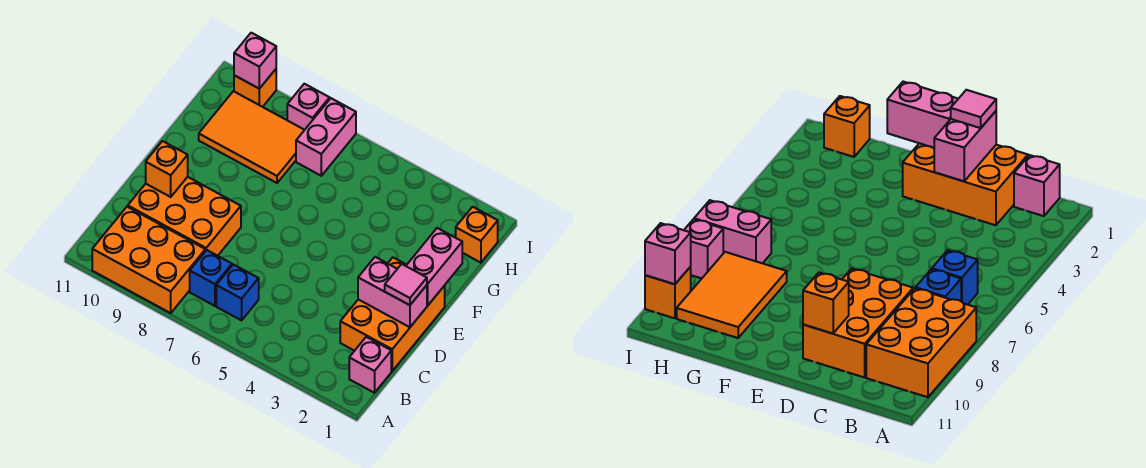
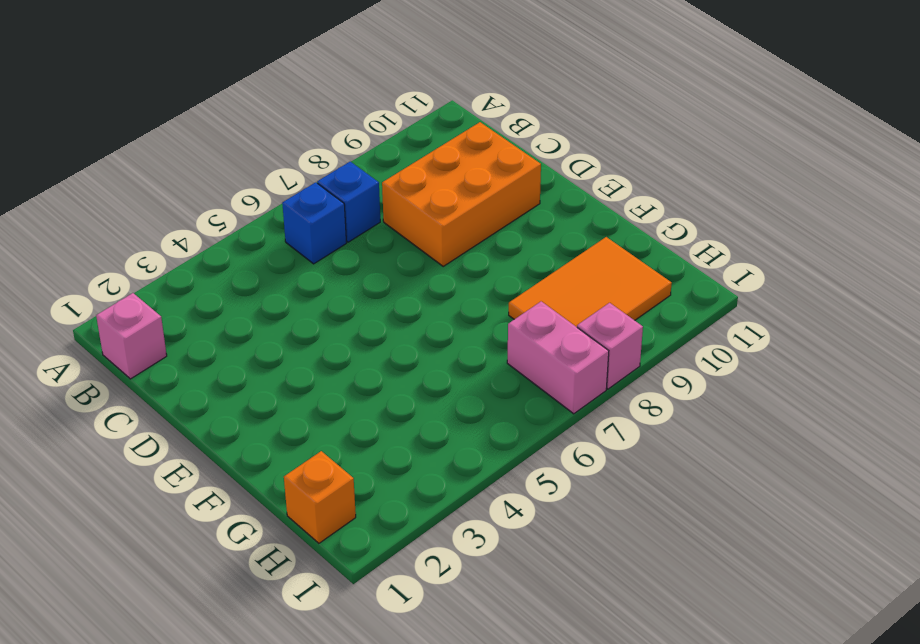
none -> orange brick A8:B10 level 1
none -> orange brick C1:E2 level 1
none -> orange brick I10 level 1

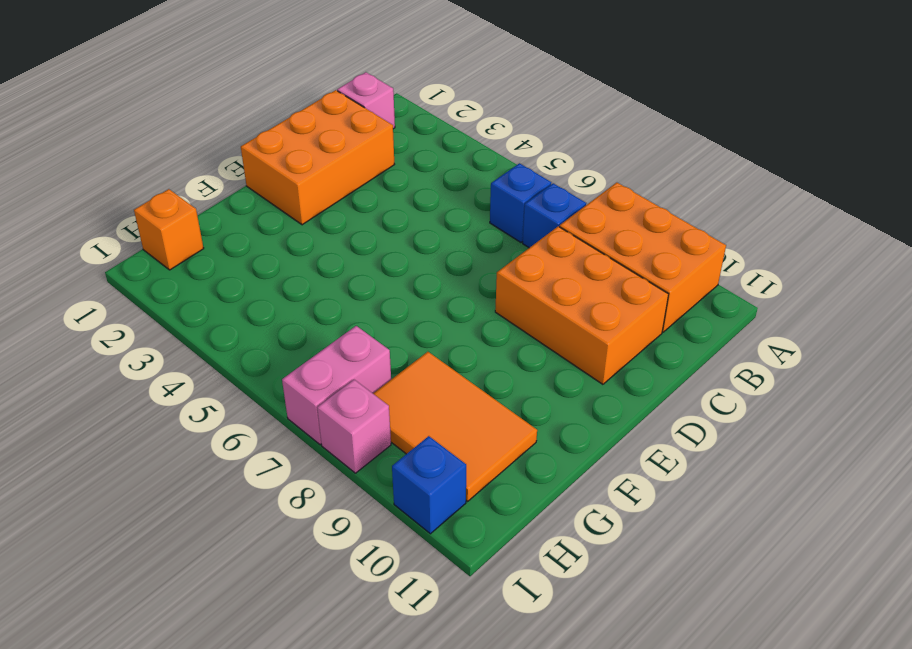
blue brick I10 level 1 -> orange brick I10 level 1
none -> pink brick D1:D2 level 2
none -> orange brick D10 level 2
none -> pink brick E1:F1 level 2

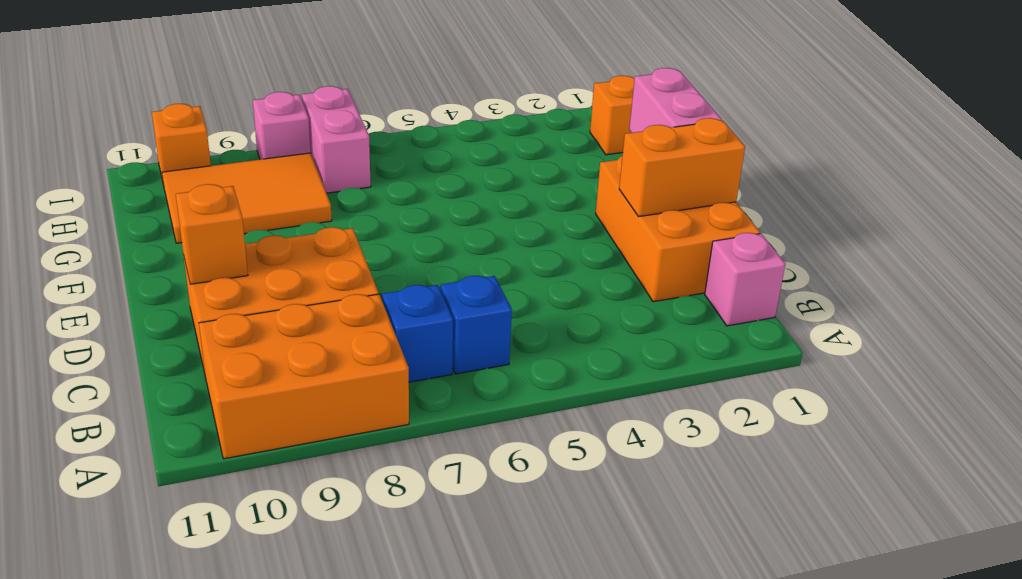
orange brick D1:D2 level 2 -> pink brick D1:D2 level 2
none -> pink brick I10 level 2
none -> pink tile D1 level 3

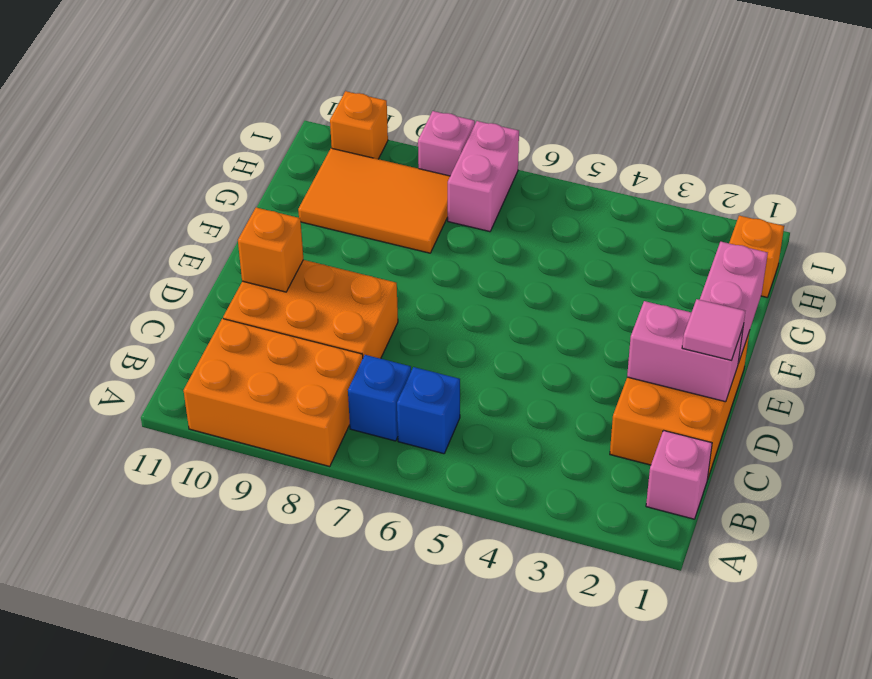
none -> pink brick I10 level 2

